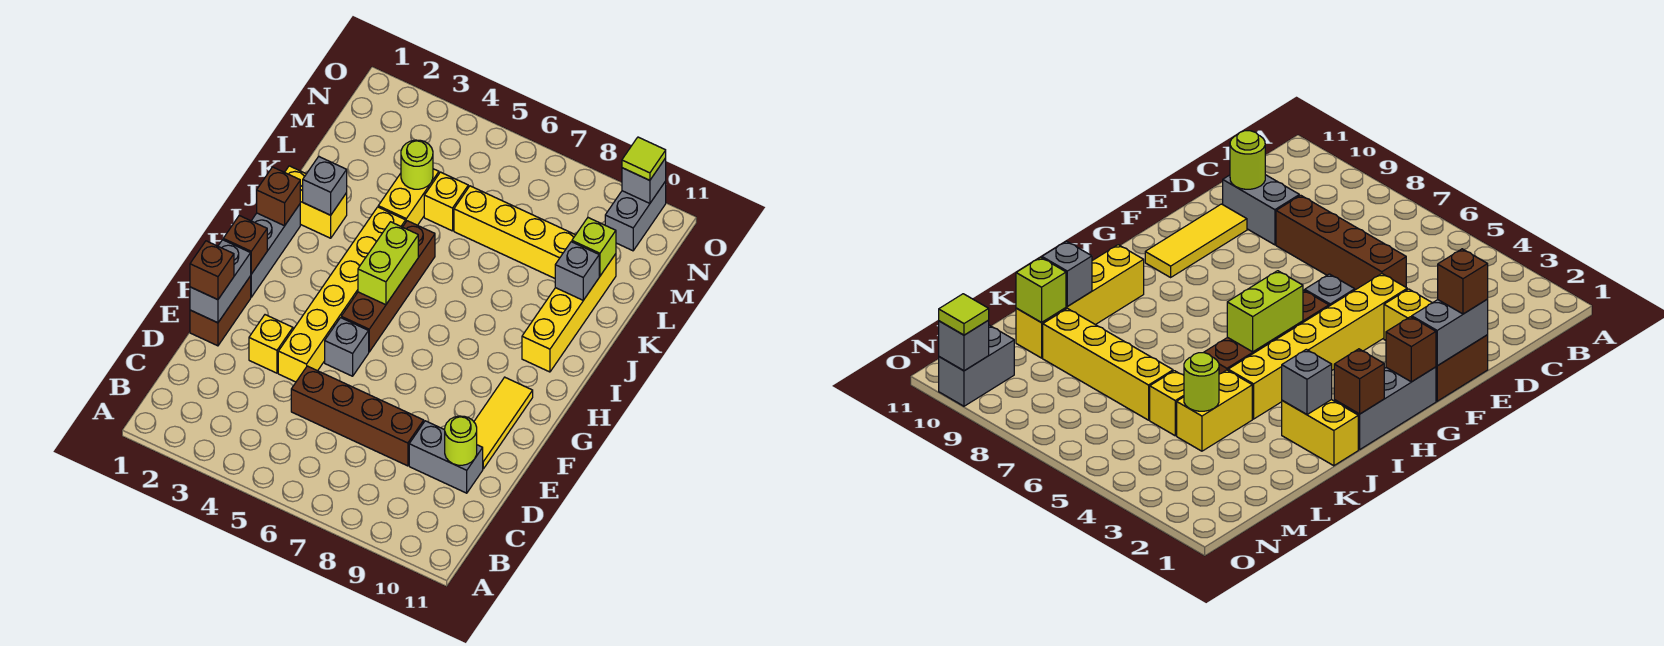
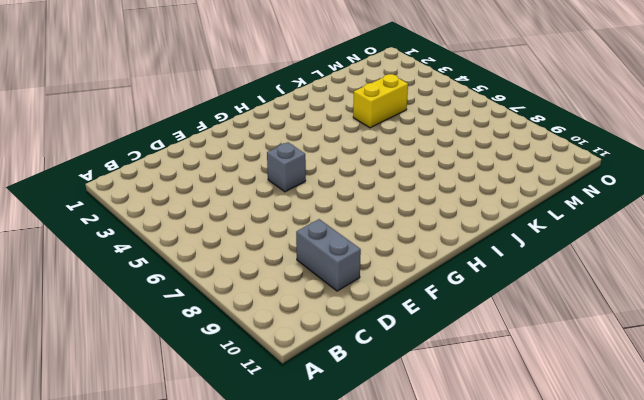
none -> brown brick D5:D8 level 1
none -> brown brick E1:F1 level 1
none -> yellow brick E3 level 1

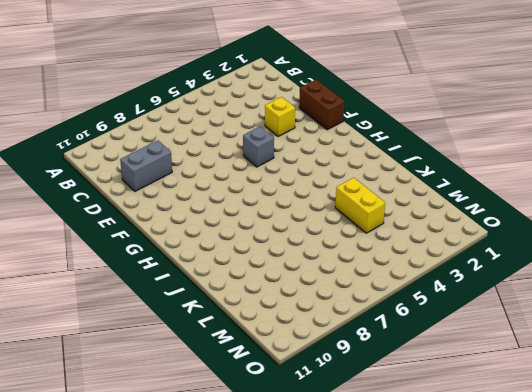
none -> brown brick D5:D8 level 1
none -> yellow brick E4:J4 level 1
none -> yellow tile E10:G10 level 1

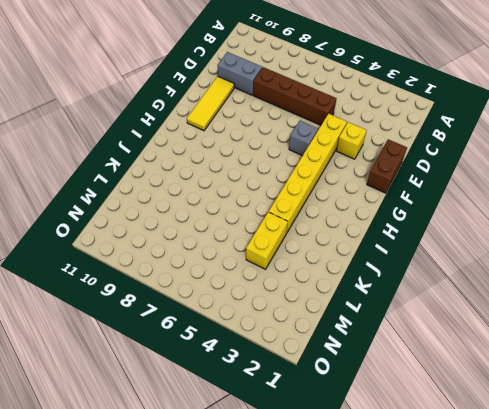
none -> grey brick G1:I1 level 1
none -> brown brick G5:J5 level 1
none -> yellow brick I10:L10 level 1

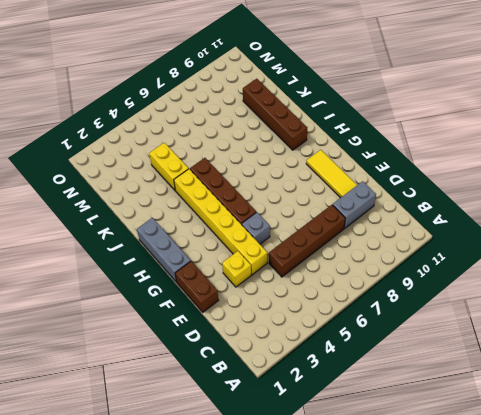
brown brick I10:L10 level 1 -> yellow brick I10:L10 level 1
none -> yellow brick J1:J2 level 1
none -> yellow brick L5 level 1
none -> yellow brick L6:L9 level 1

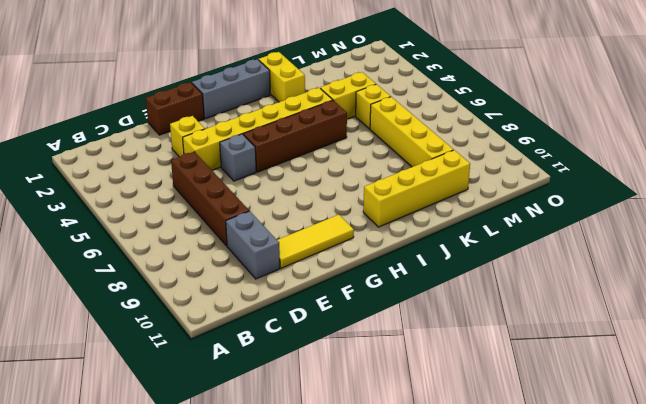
none -> grey brick N10:O10 level 1
none -> lime round brick D10 level 2
none -> grey brick E1:F1 level 2

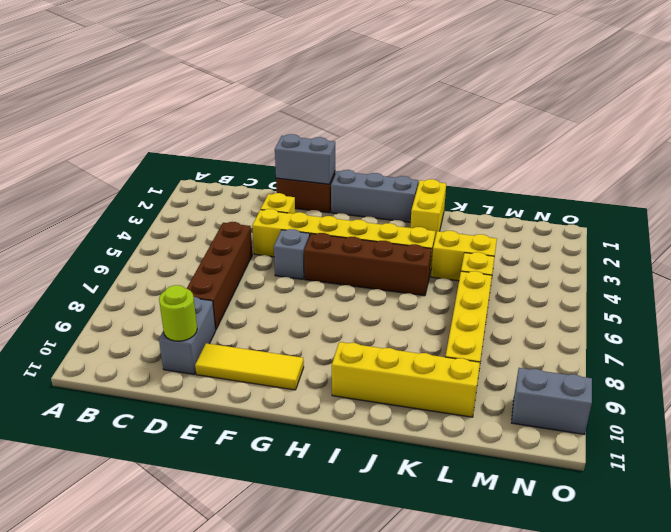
none -> brown brick G1 level 2
none -> lime brick H5:I5 level 2
none -> brown brick I1 level 2

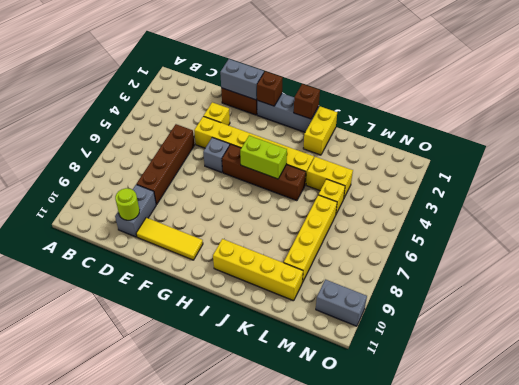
none -> grey brick J2 level 2
none -> grey brick K10 level 2
none -> lime round brick L4 level 2

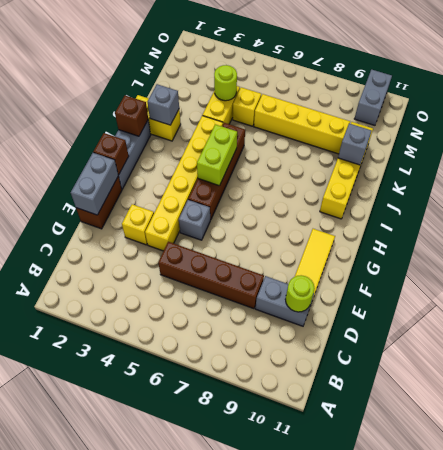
none -> lime brick L10 level 2
none -> grey brick O10 level 2
none -> brown brick E1 level 3

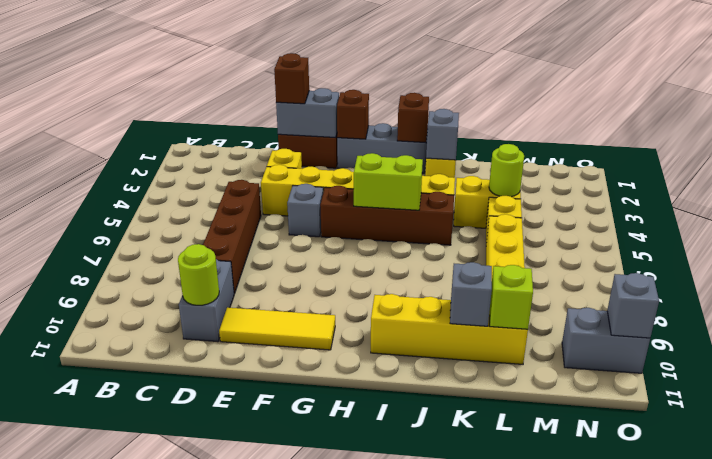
none -> lime tile O10 level 3

